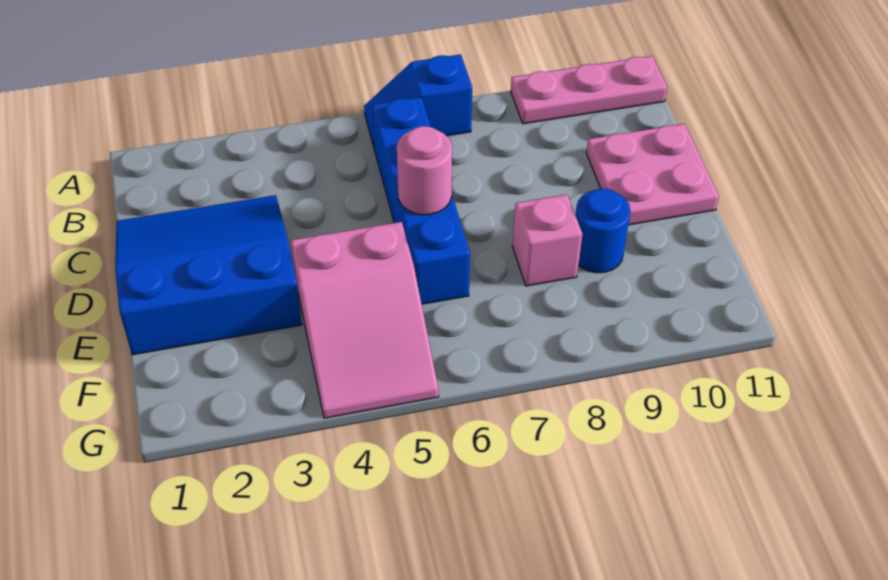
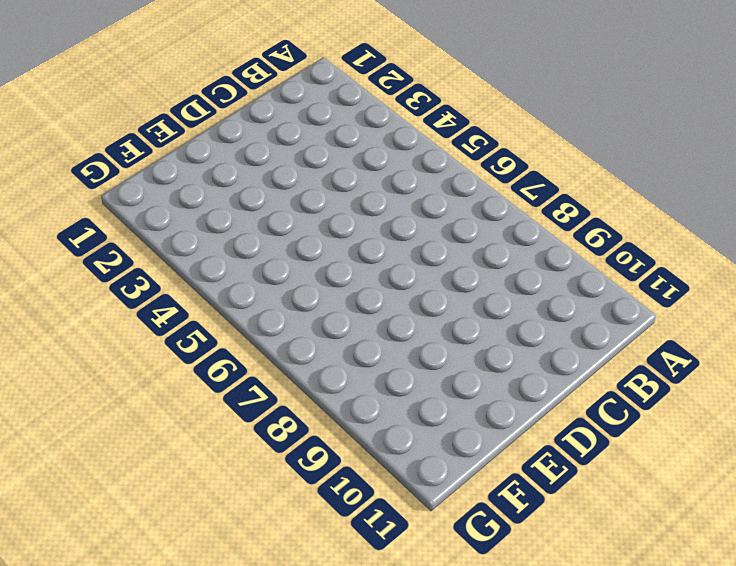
none -> blue slope A6:A7 level 1 top 7
none -> pink plate A9:A11 level 1

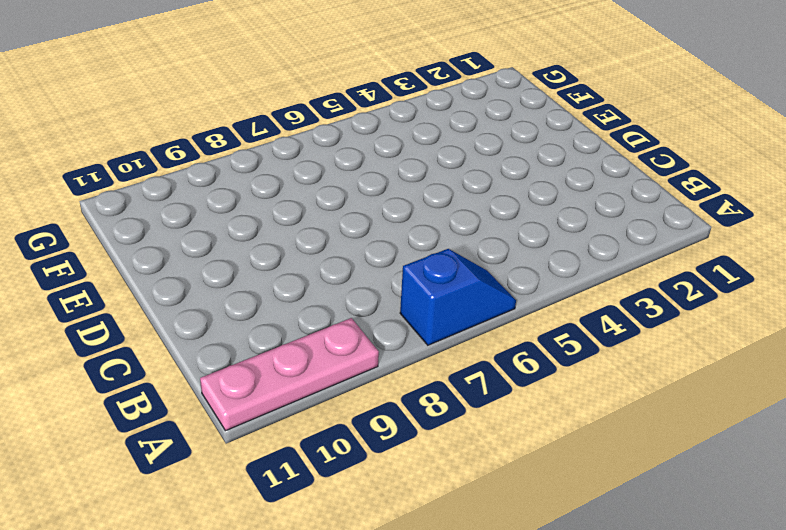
none -> blue brick B6:E6 level 1
none -> blue slope C1:E3 level 1 top E

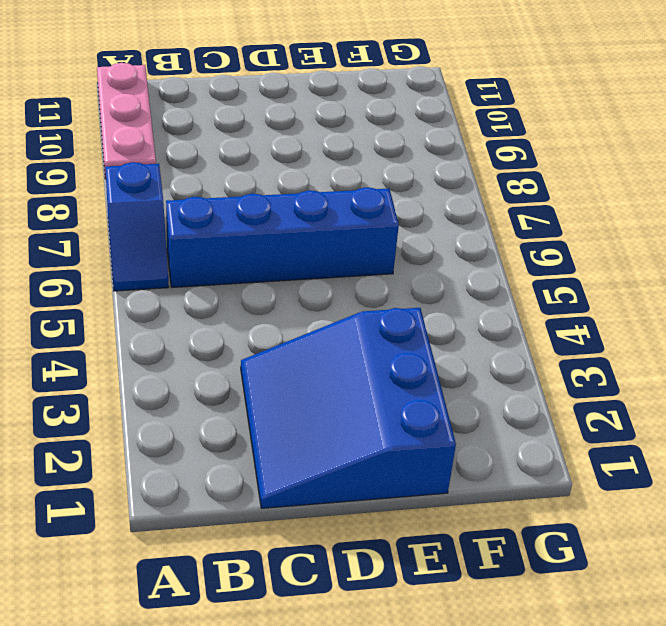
none -> pink plate C10:D11 level 1
none -> pink slope E4:G5 level 1 top E

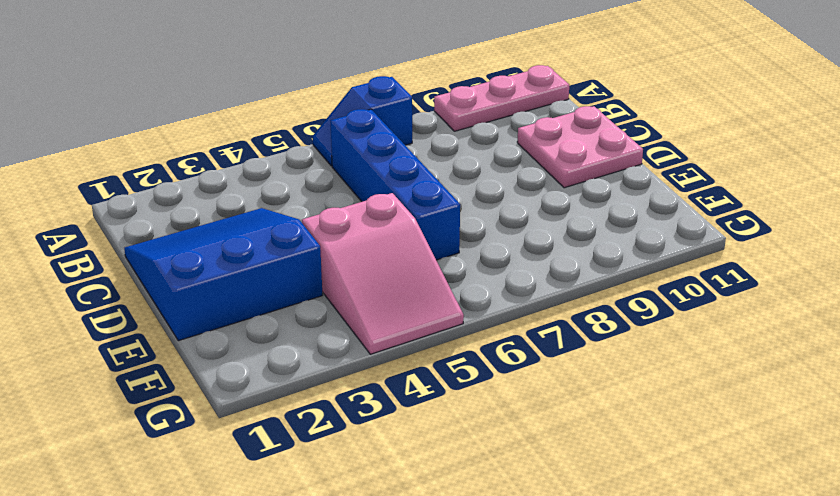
none -> pink brick E8 level 1
none -> blue round brick E9 level 1

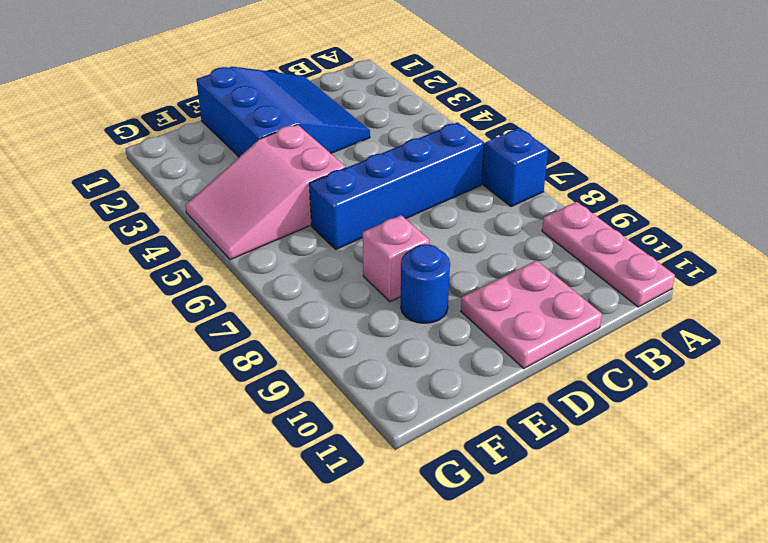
none -> pink round brick D6 level 2

